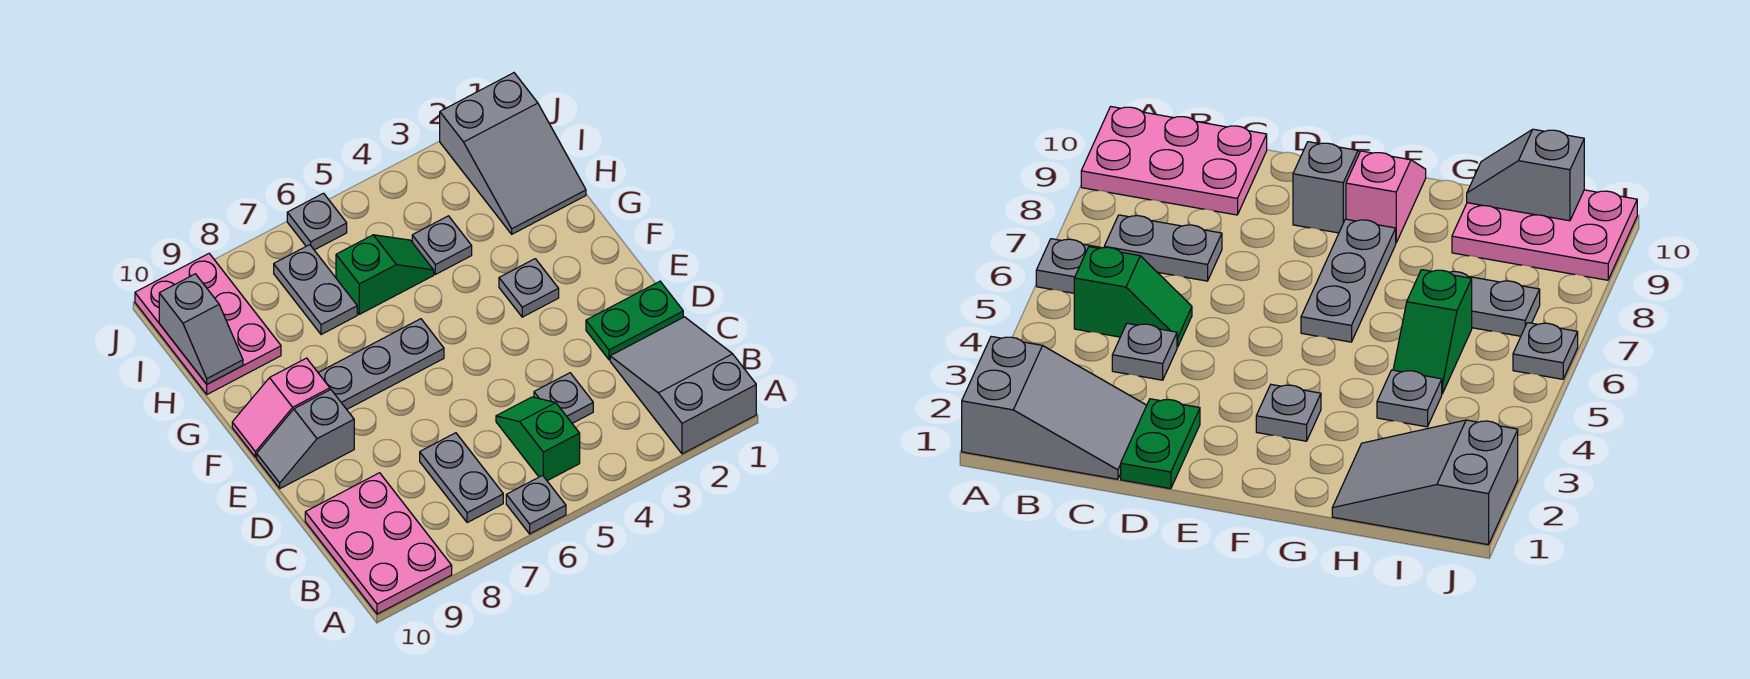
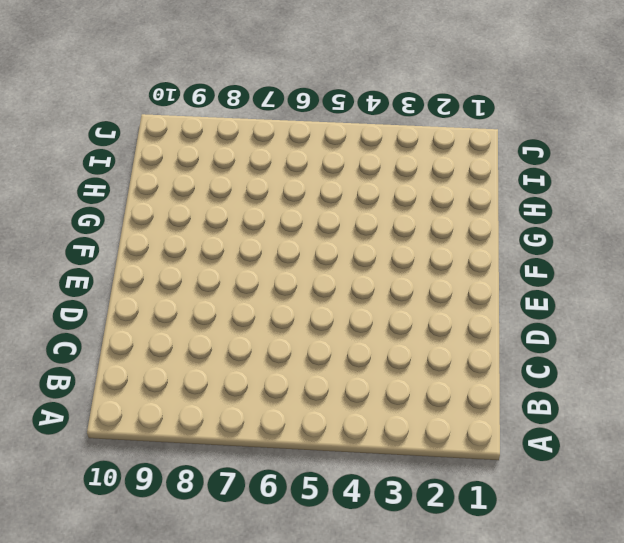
none -> grey slope A1:C2 level 1 top A
none -> grey plate A6 level 1
none -> pink plate A9:C10 level 1

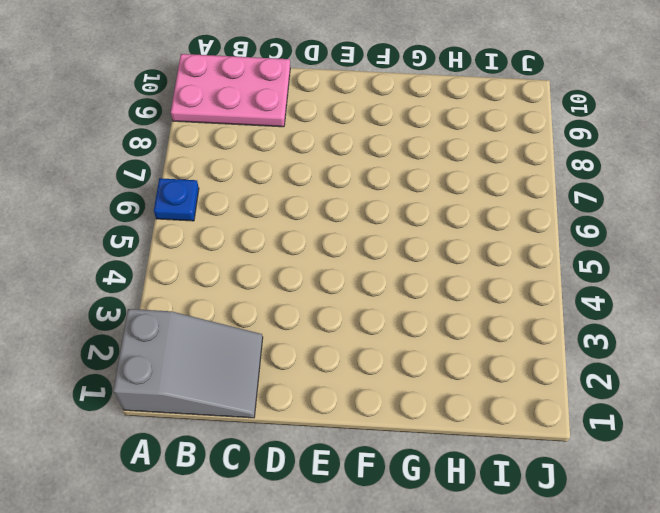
blue plate A6 level 1 -> grey plate A6 level 1
none -> green slope B5:C5 level 1 top B
none -> grey plate B7:C7 level 1
none -> grey plate C4 level 1

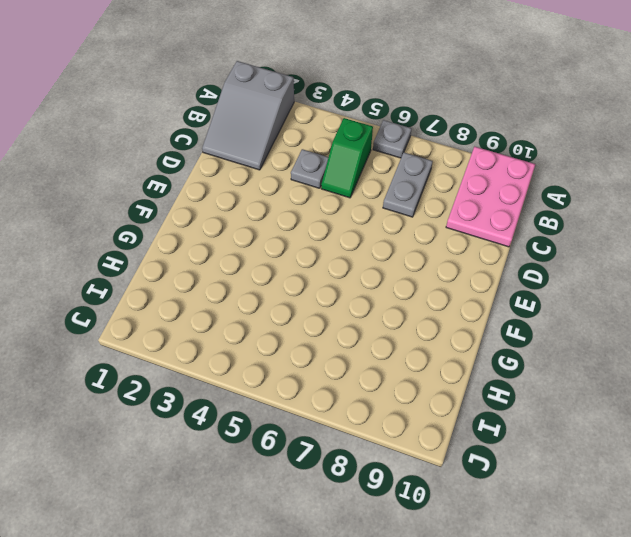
none -> green plate D1:D2 level 1
none -> grey slope E9:E10 level 1 top 9
none -> grey plate F3 level 1

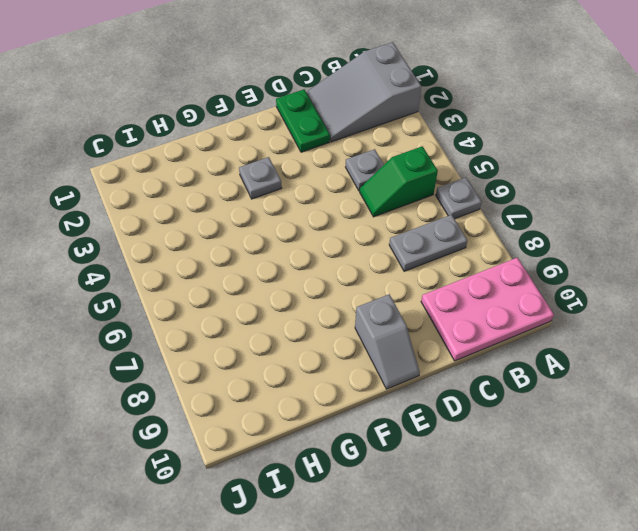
none -> grey plate F6:F8 level 1
none -> pink slope F9:F10 level 1 top 9
none -> grey slope H1:J2 level 1 top J

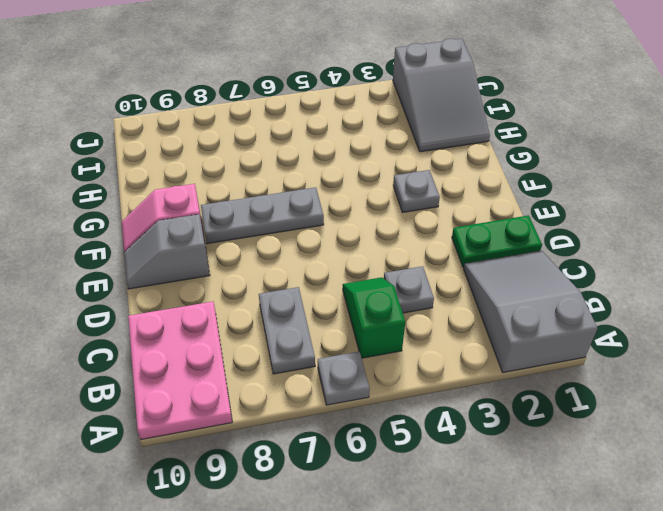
none -> grey plate H4 level 1
none -> green slope H5:H6 level 1 top 6
none -> grey plate H7:I7 level 1

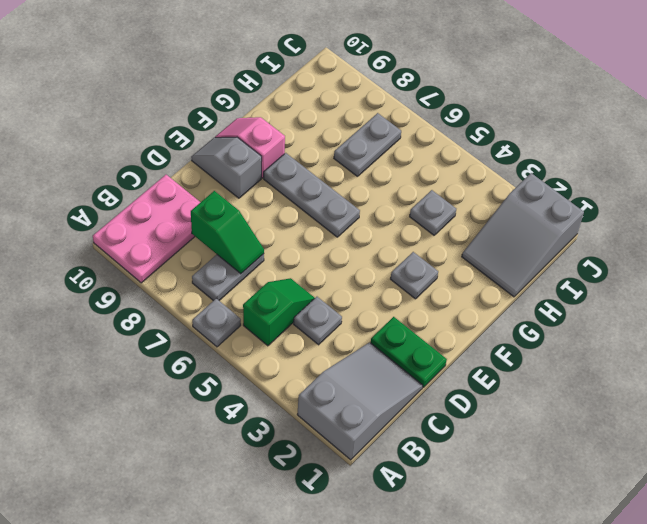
green slope C7:C8 level 2 top 8 -> green slope H5:H6 level 1 top 6
none -> pink plate H9:J10 level 1
none -> grey plate J6 level 1
none -> grey slope H10:I10 level 2 top I

